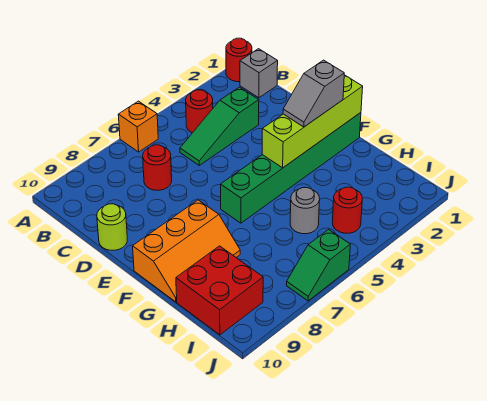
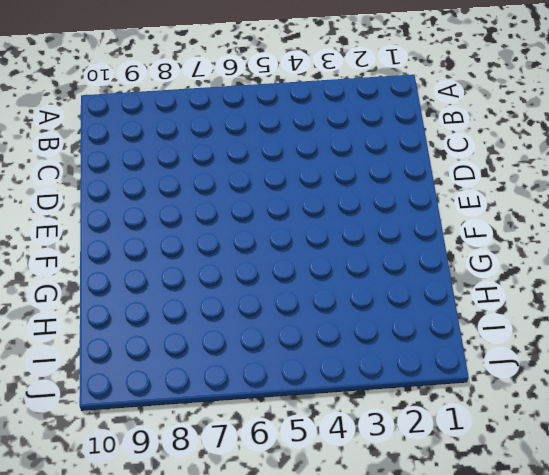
none -> red round brick A1 level 1
none -> orange brick A6 level 1
none -> grey brick B1 level 1

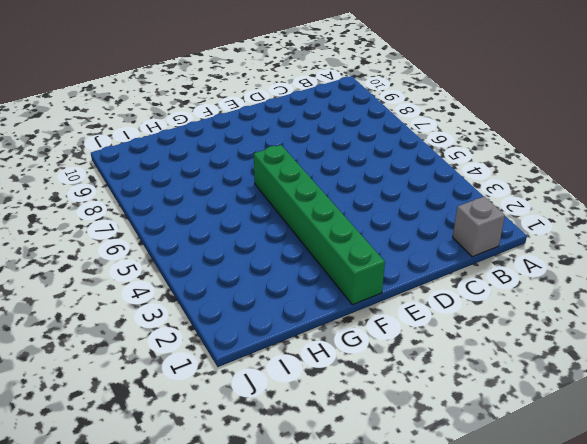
none -> red round brick A1 level 1
none -> orange brick A6 level 1
none -> red round brick B4 level 1

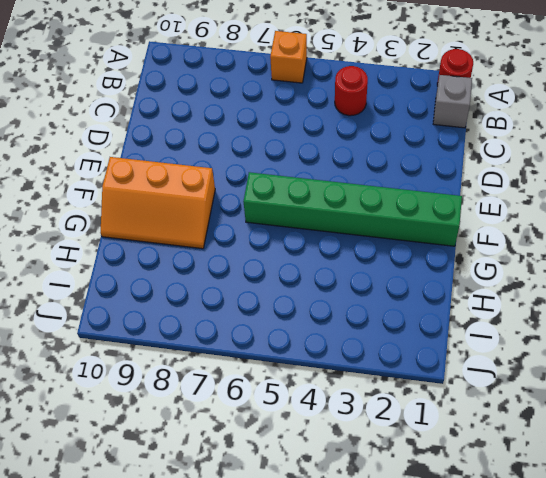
none -> green slope C3:C5 level 1 top 3
none -> red round brick C7 level 1
none -> lime round brick D10 level 1

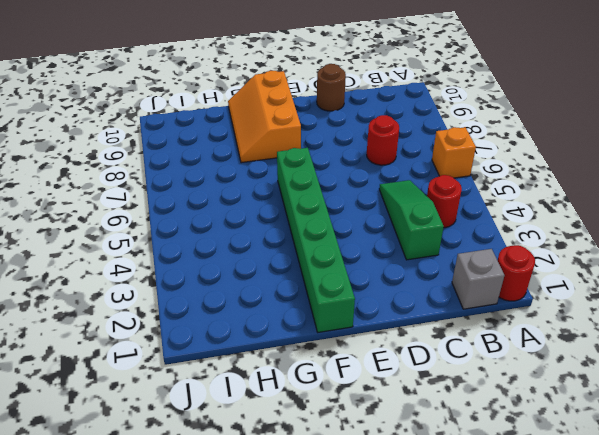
brown round brick D10 level 1 -> lime round brick D10 level 1
none -> grey round brick H5 level 1
none -> red brick H9:I10 level 1
none -> red round brick I4 level 1

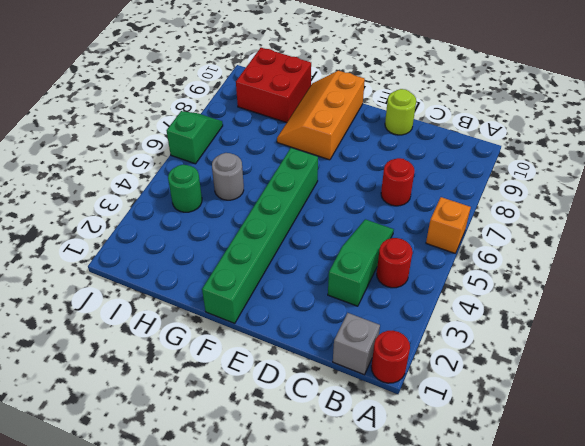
green round brick I4 level 1 -> red round brick I4 level 1
none -> lime brick F1:F4 level 2
none -> grey slope F2:F3 level 3 top 2

